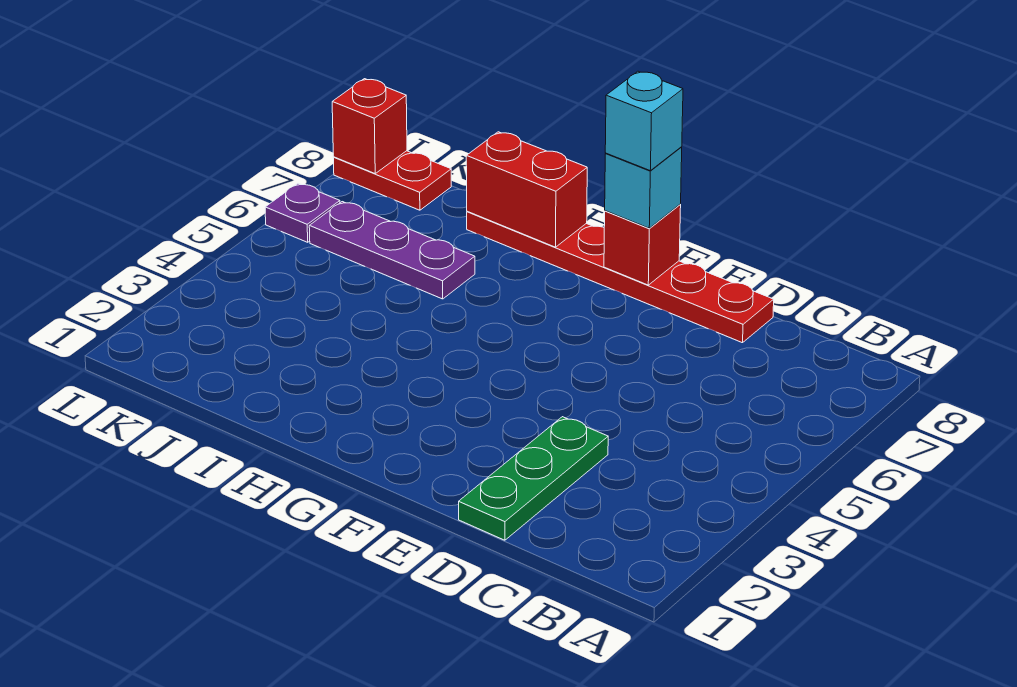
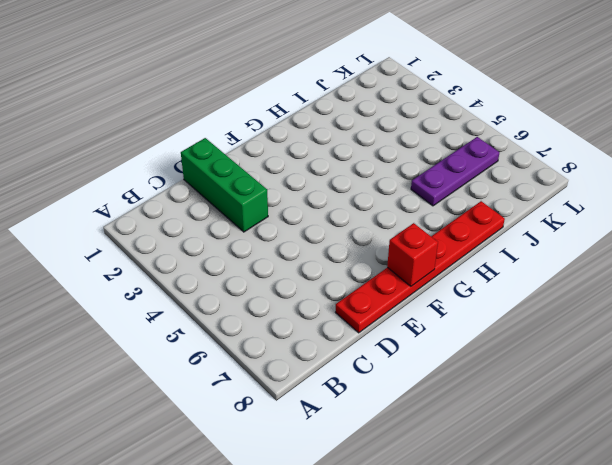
green brick D1:D3 level 1 -> green plate D1:D3 level 1
none -> red plate K8:L8 level 1
none -> purple plate L6 level 1

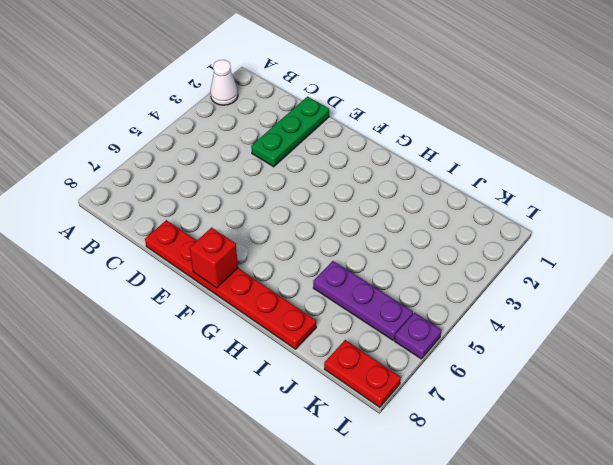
white cone A2 level 1 -> none
none -> red brick H8:I8 level 2
none -> red brick L8 level 2

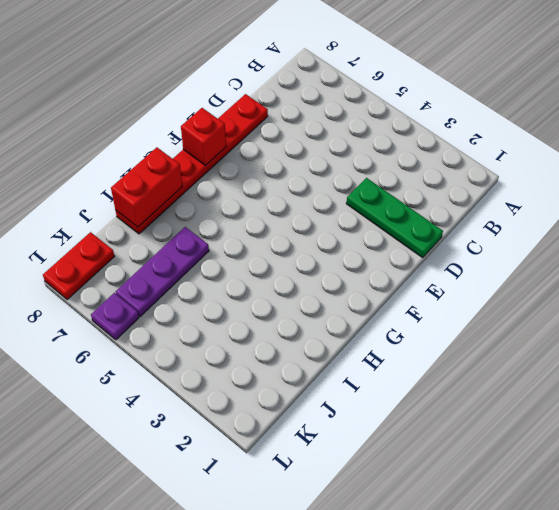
none -> red brick L8 level 2
none -> cyan brick F8 level 3

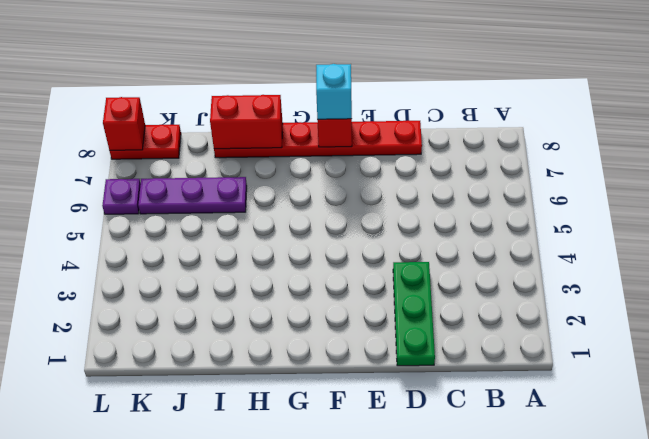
none -> cyan brick F8 level 4

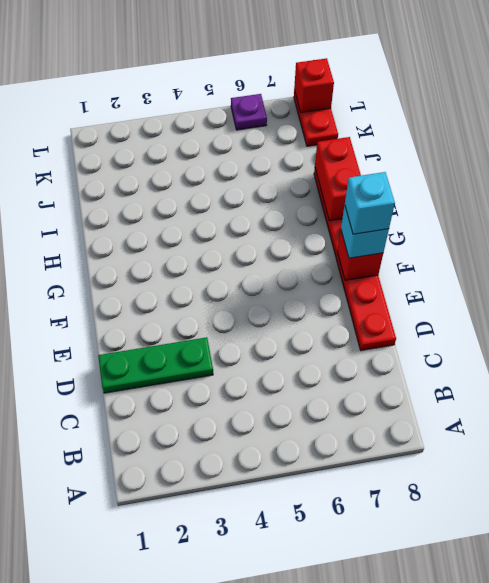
none -> purple plate I6:K6 level 1

